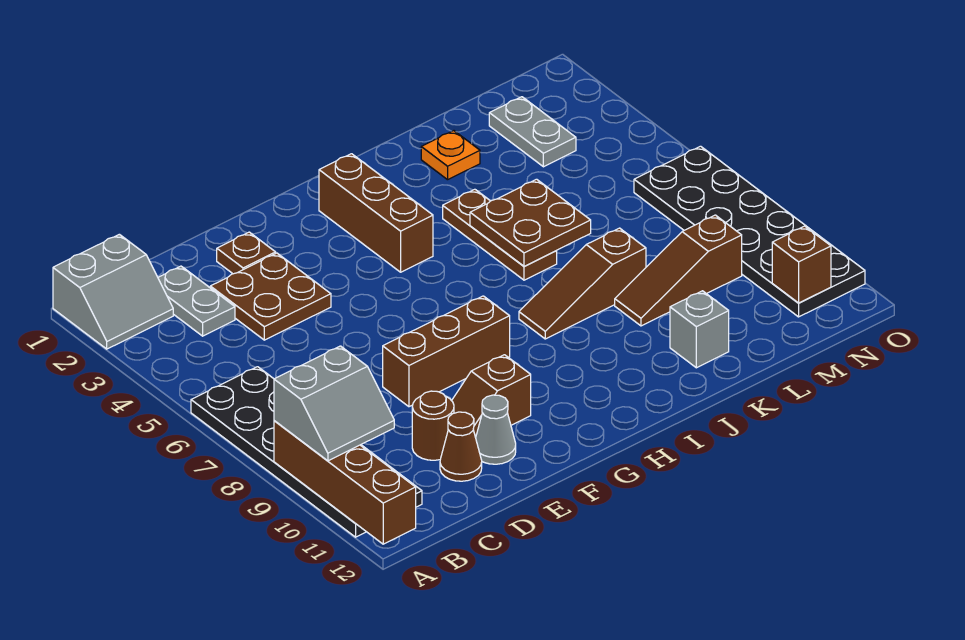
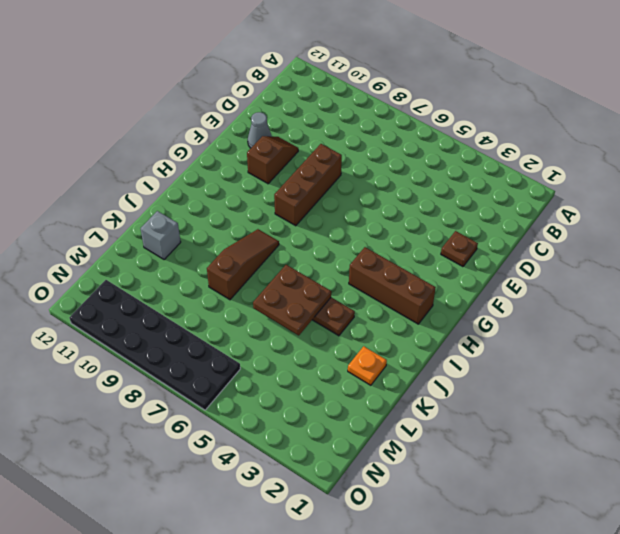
none -> grey slope A1:B2 level 1 top 1
none -> black plate A6:B11 level 1
none -> grey plate C2:C3 level 1

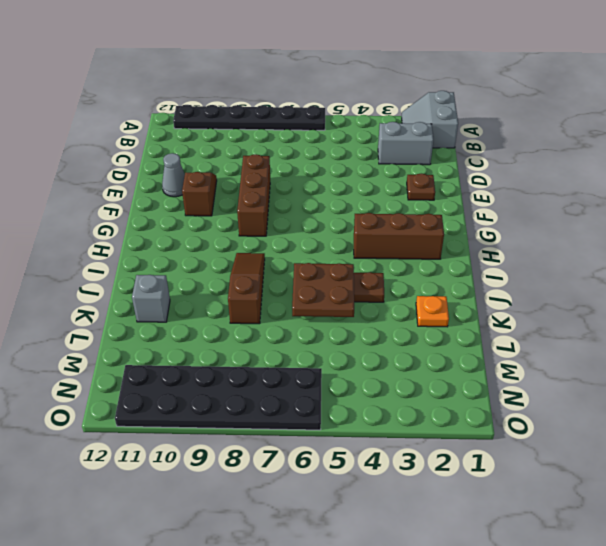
black plate A6:A11 level 1 -> black plate A6:B11 level 1
grey brick C2:C3 level 1 -> grey plate C2:C3 level 1
none -> brown plate D3:E4 level 1
none -> brown round brick D10 level 1
none -> brown cone D11 level 1

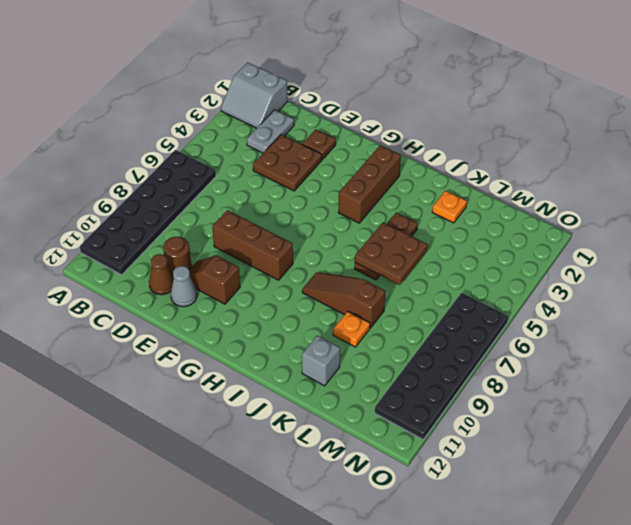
orange plate K9 level 1 -> brown slope K9:M9 level 1 top M
none -> grey plate M2:M3 level 1
none -> brown brick A9:A12 level 2
none -> brown brick N11 level 2

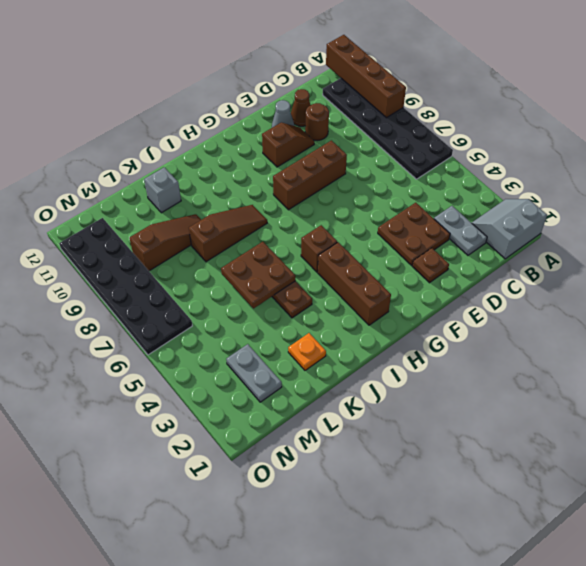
brown brick H5 level 1 -> brown brick N11 level 2
none -> grey slope A9:B10 level 3 top 9

